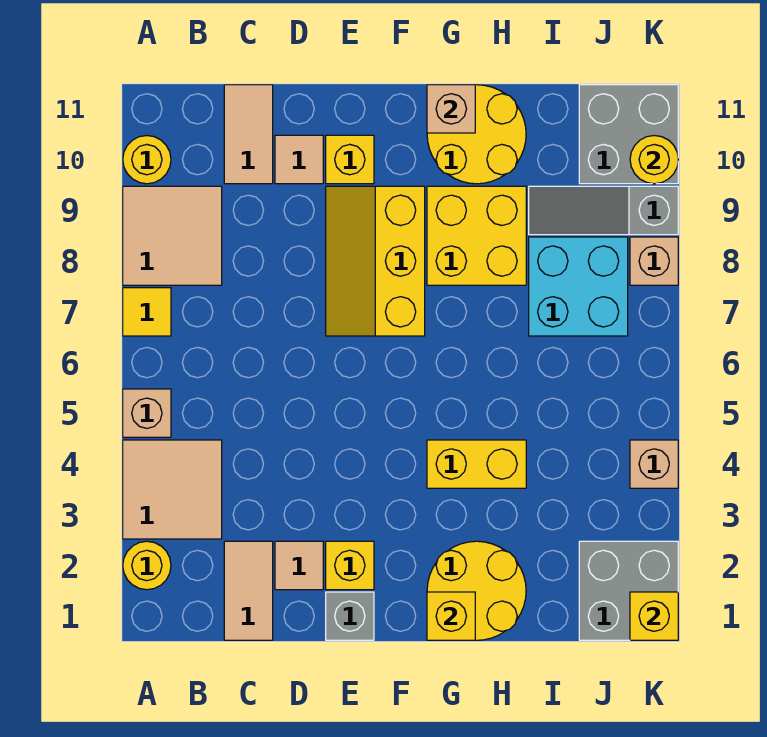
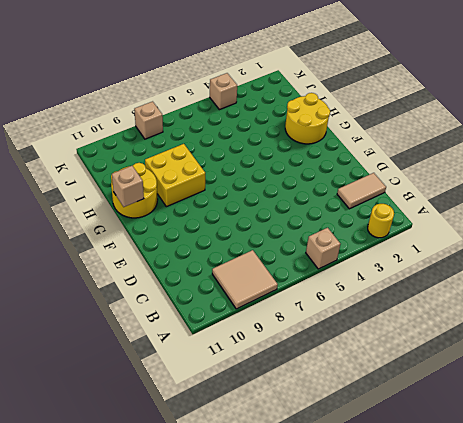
none -> tan tile A3:B4 level 1
none -> yellow tile A7 level 1
none -> yellow round brick A10 level 1

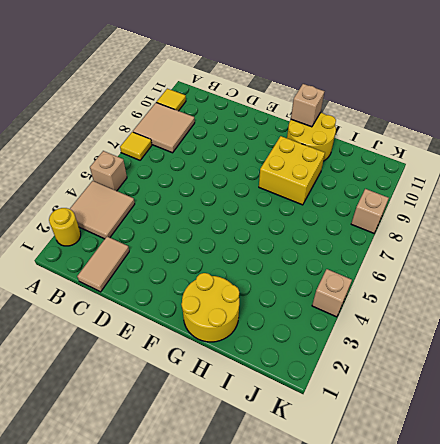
yellow tile A10 level 1 -> yellow round brick A10 level 1
none -> tan tile C10:C11 level 1
none -> tan tile D2 level 1
none -> tan tile D10 level 1

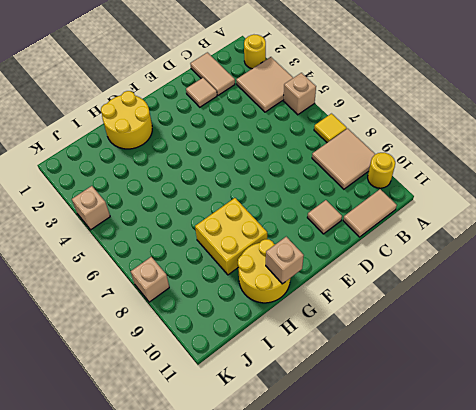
tan tile B11:C11 level 1 -> tan tile C10:C11 level 1
none -> grey brick E1 level 1
none -> yellow brick E2 level 1
none -> yellow slope E7:F9 level 1 top F

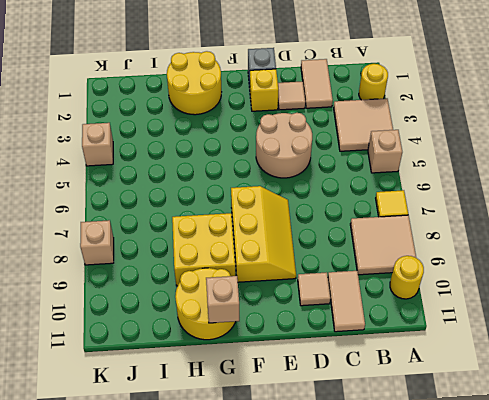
tan round brick D4:E5 level 1 -> none
none -> yellow brick E10 level 1
none -> yellow brick G4:H4 level 1
none -> cyan brick I7:J8 level 1

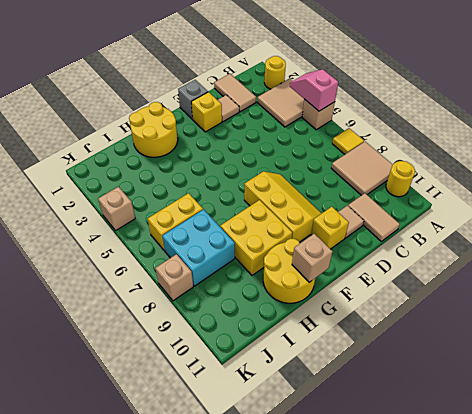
pink slope A4:A5 level 2 top 5 -> none
yellow brick I6:J6 level 1 -> yellow brick G4:H4 level 1
none -> grey slope I9:K9 level 1 top K
none -> grey brick J1:K2 level 1
none -> grey brick J10:K11 level 1

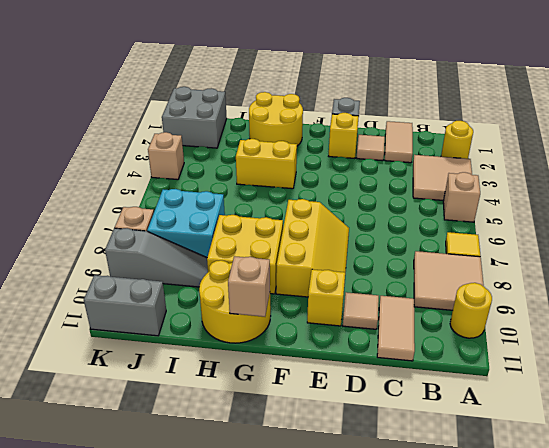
grey brick J11:K11 level 1 -> grey brick J10:K11 level 1
none -> yellow brick G1 level 2
none -> yellow brick K1 level 2
none -> yellow round brick K10 level 2

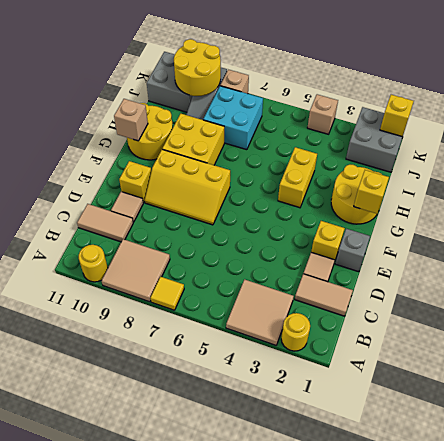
yellow round brick J9:K10 level 2 -> yellow round brick K10 level 2
none -> tan brick A5 level 1

